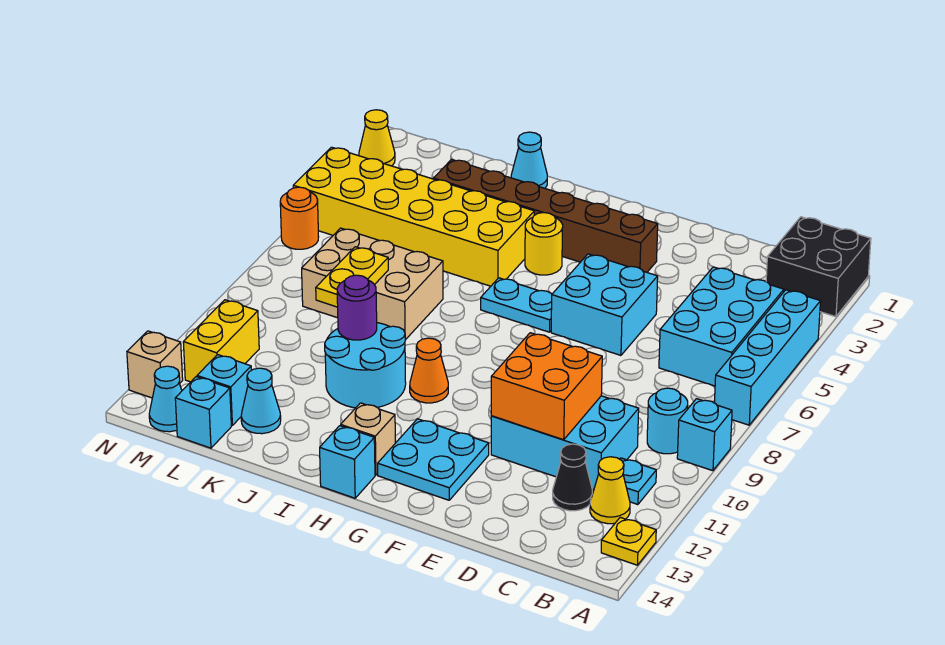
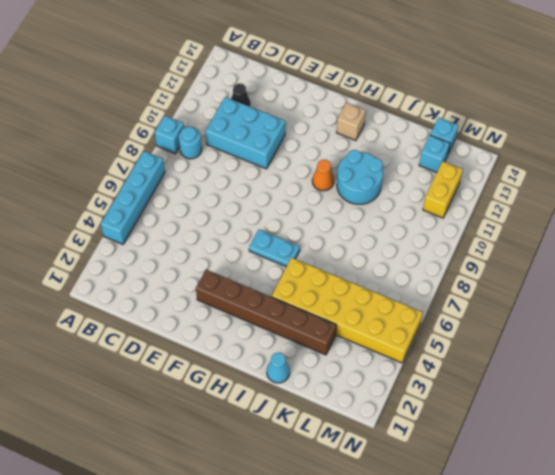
none -> black brick A1:B2 level 1
none -> yellow plate A13 level 1
none -> cyan brick B4:C6 level 1
none -> cyan plate B11 level 1

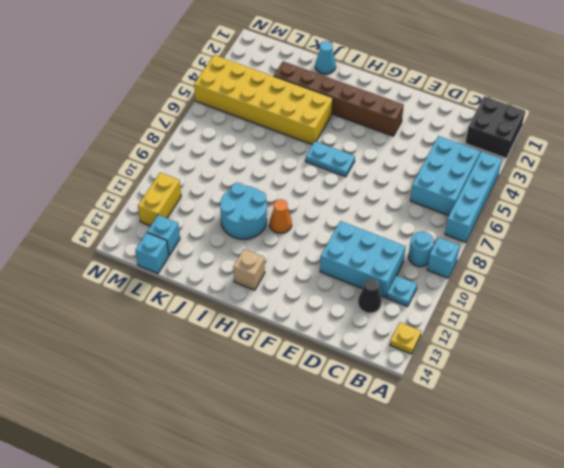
none -> yellow cone B12 level 1
none -> cyan brick E5:F6 level 1
none -> cyan plate F12:G13 level 1
none -> yellow round brick H4 level 1

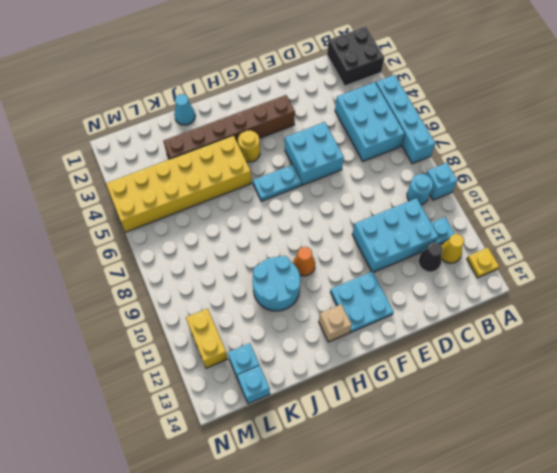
none -> cyan brick H14 level 1
none -> tan brick J7:L8 level 1
none -> cyan cone K13 level 1
none -> cyan cone M14 level 1

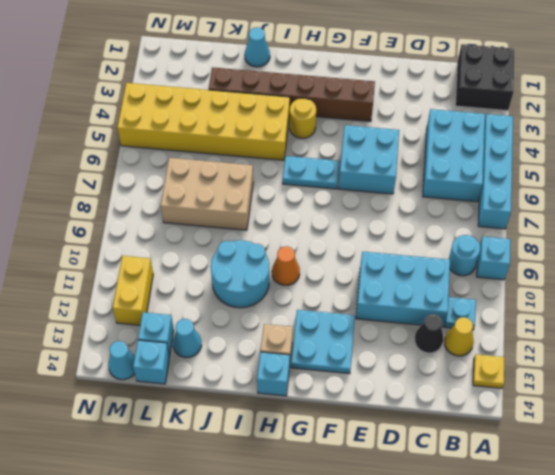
none -> yellow cone N2 level 1
none -> orange round brick N6 level 1
none -> tan brick N13 level 1
none -> orange brick D10:E11 level 2

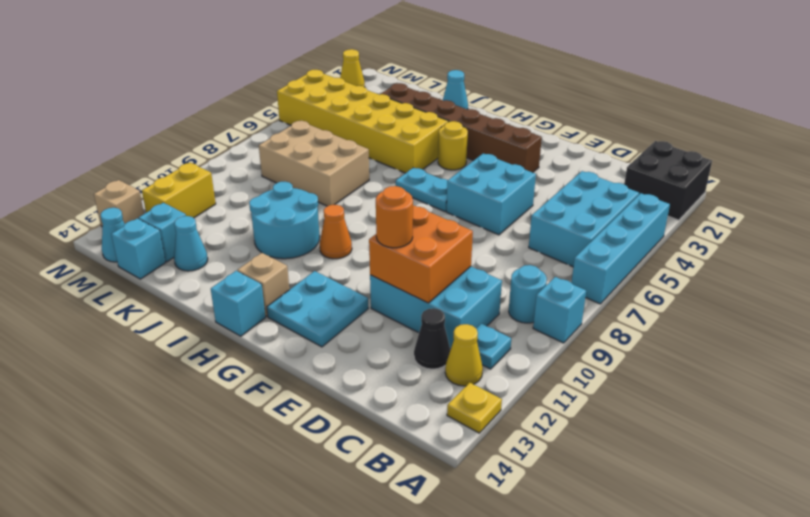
orange round brick E11 level 3 -> orange round brick N6 level 1
none -> purple round brick J10 level 2
none -> yellow plate K8:K9 level 2

